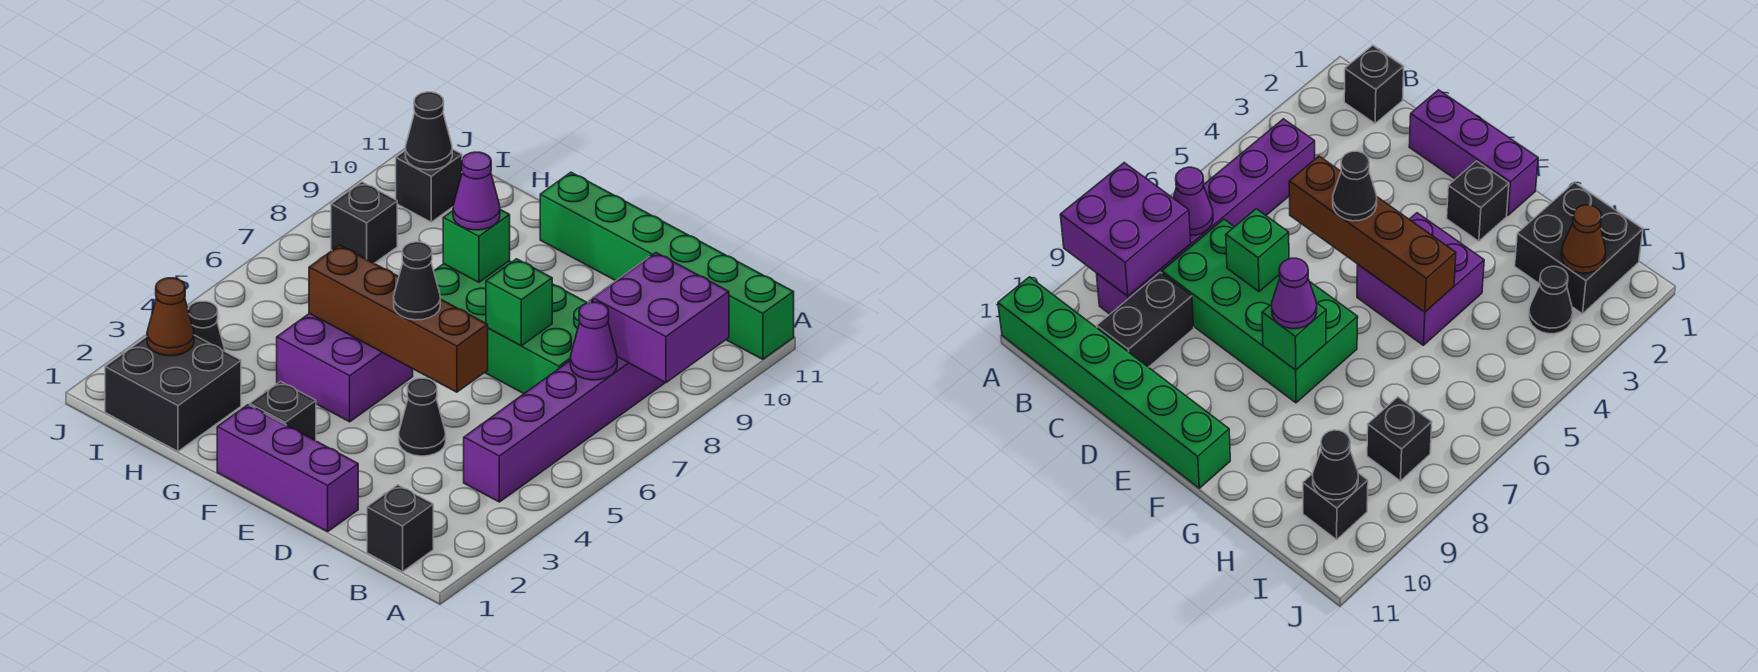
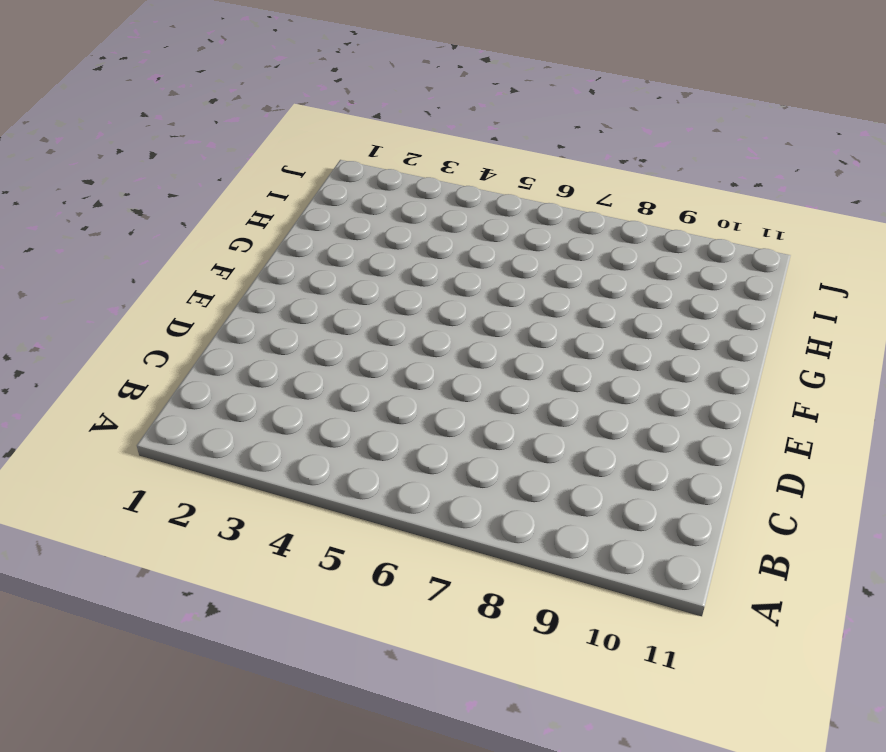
none -> green brick A11:F11 level 1
none -> black brick B1 level 1
none -> purple brick B4:B9 level 1

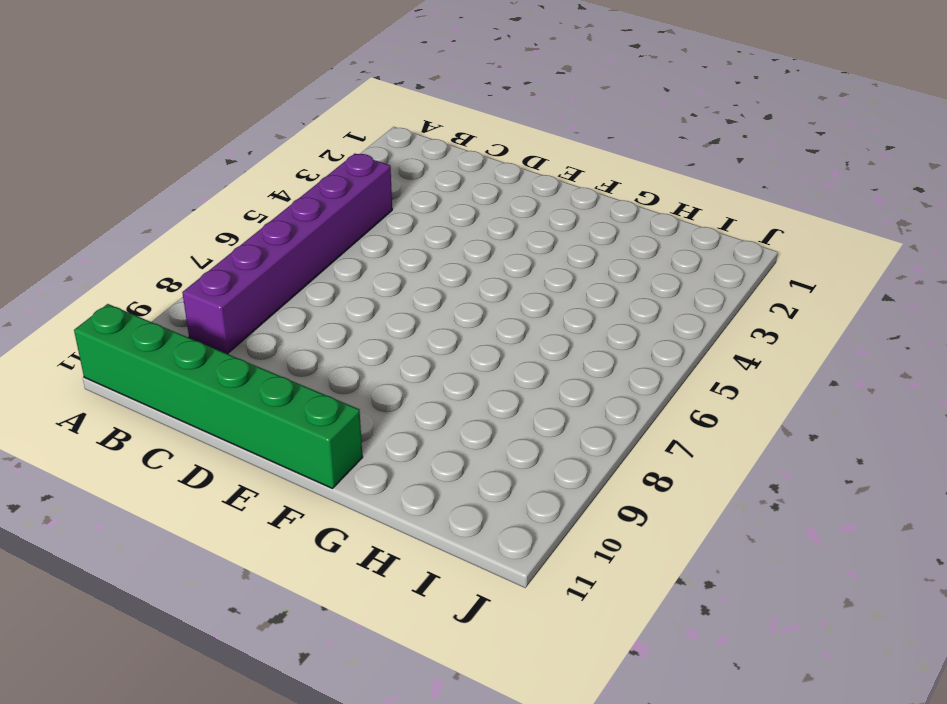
none -> black brick B1 level 1
none -> green brick C7:F8 level 1
none -> black brick C9:C10 level 1

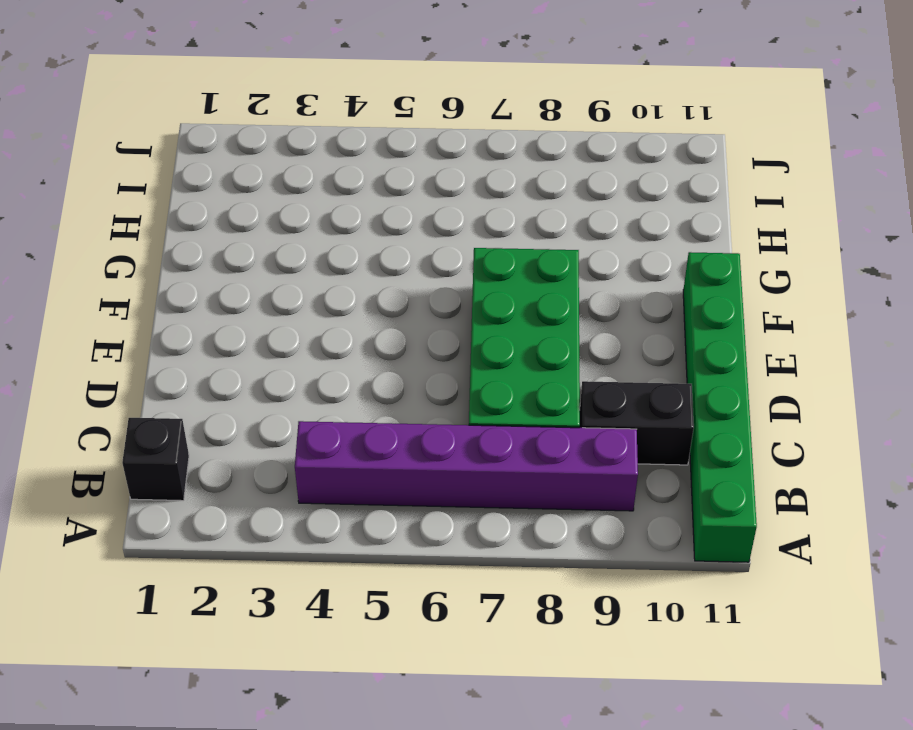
none -> purple brick D1:F1 level 1
none -> black cone D4 level 1
none -> black brick F2 level 1

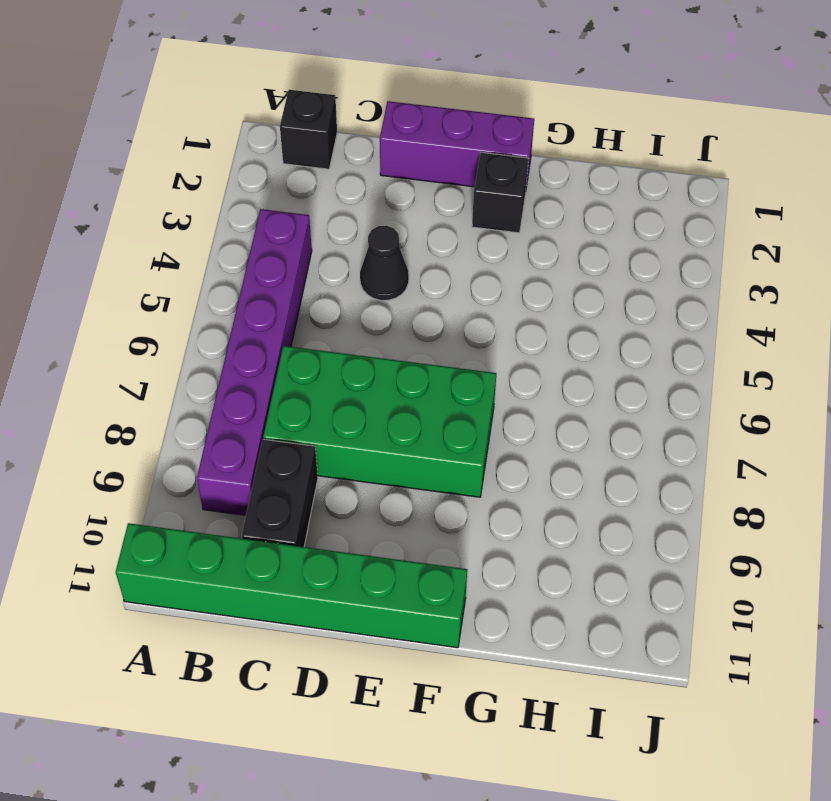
none -> purple brick F4:G5 level 1
none -> black brick H1:I2 level 1
none -> black cone I3 level 1

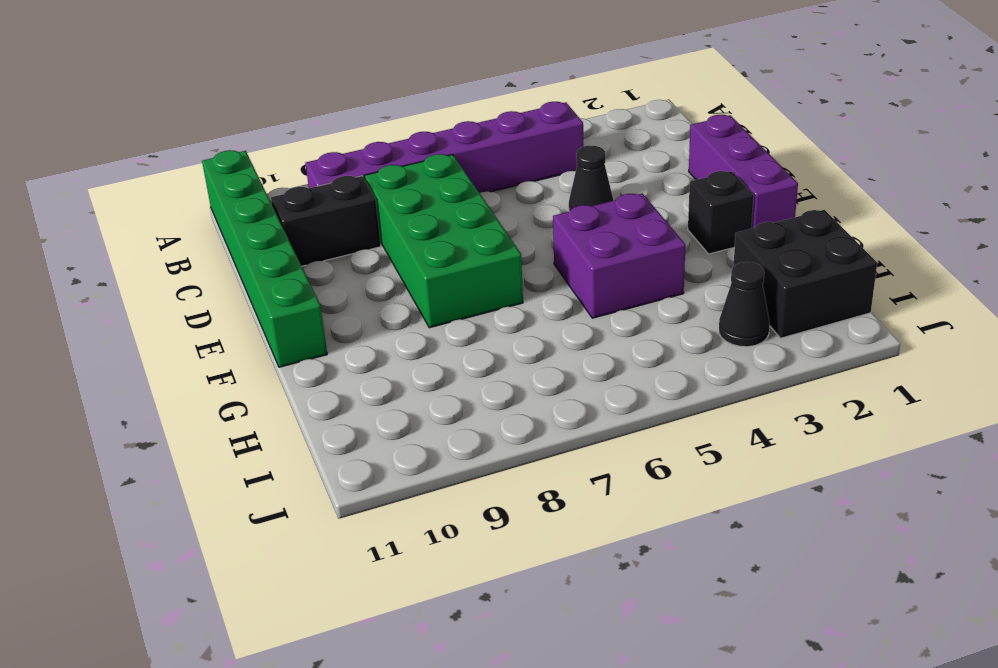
none -> black brick B1 level 1
none -> black brick I8 level 1
none -> black brick I10 level 1

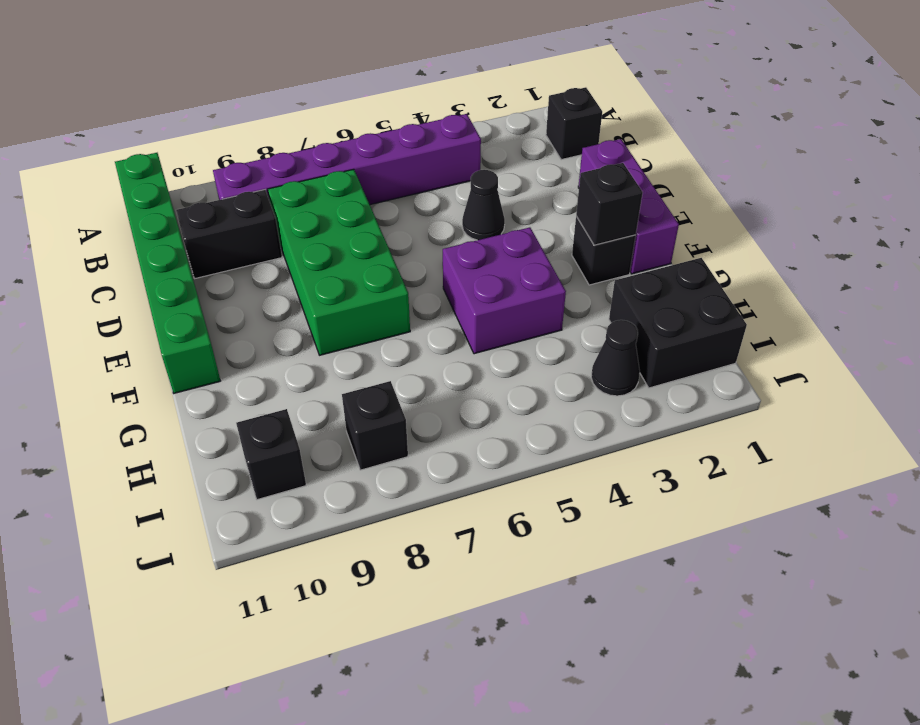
black brick F2 level 2 -> none
none -> purple brick A8:B9 level 2
none -> purple cone B7 level 2
none -> brown brick D5:G5 level 2

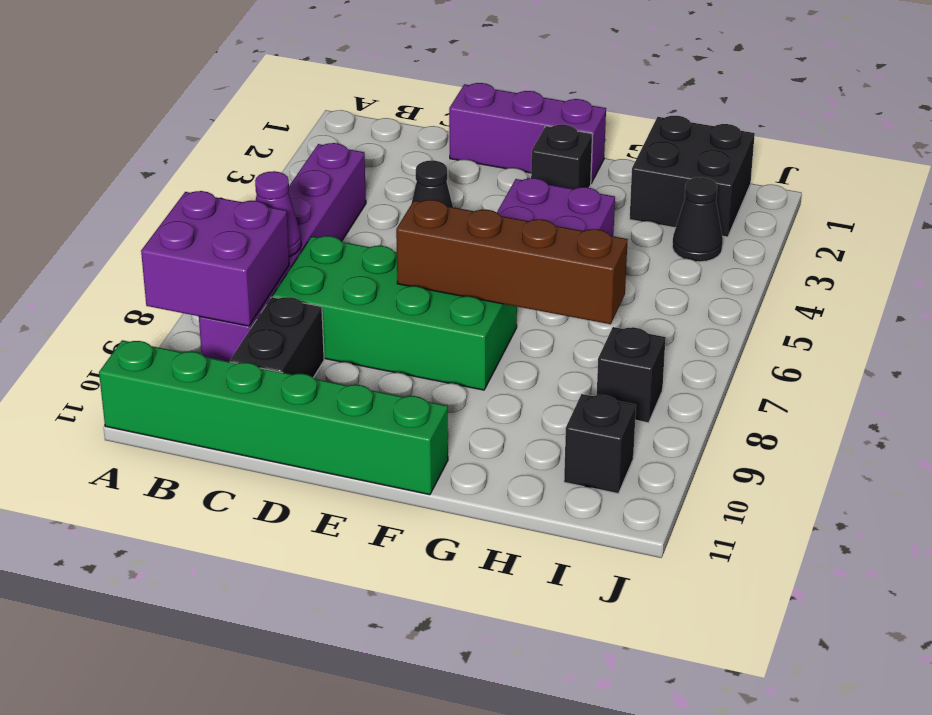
brown brick E7:H7 level 2 -> brown brick D5:G5 level 2
none -> black brick B1 level 1
none -> green brick D7 level 2
none -> green brick F8 level 2

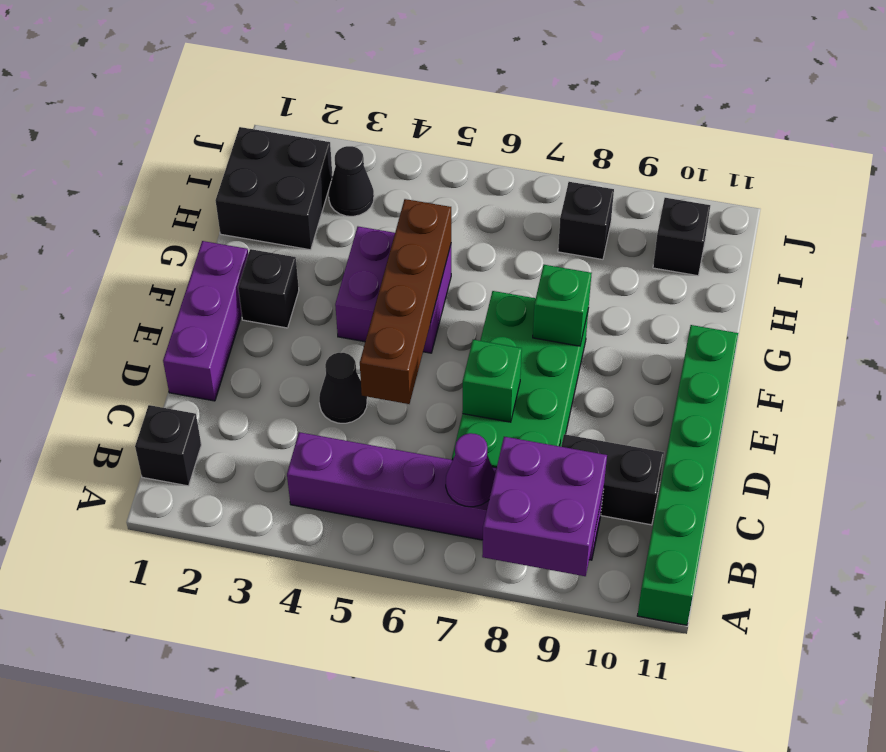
none -> brown cone I2 level 2
none -> black cone I10 level 2
none -> black cone E5 level 3

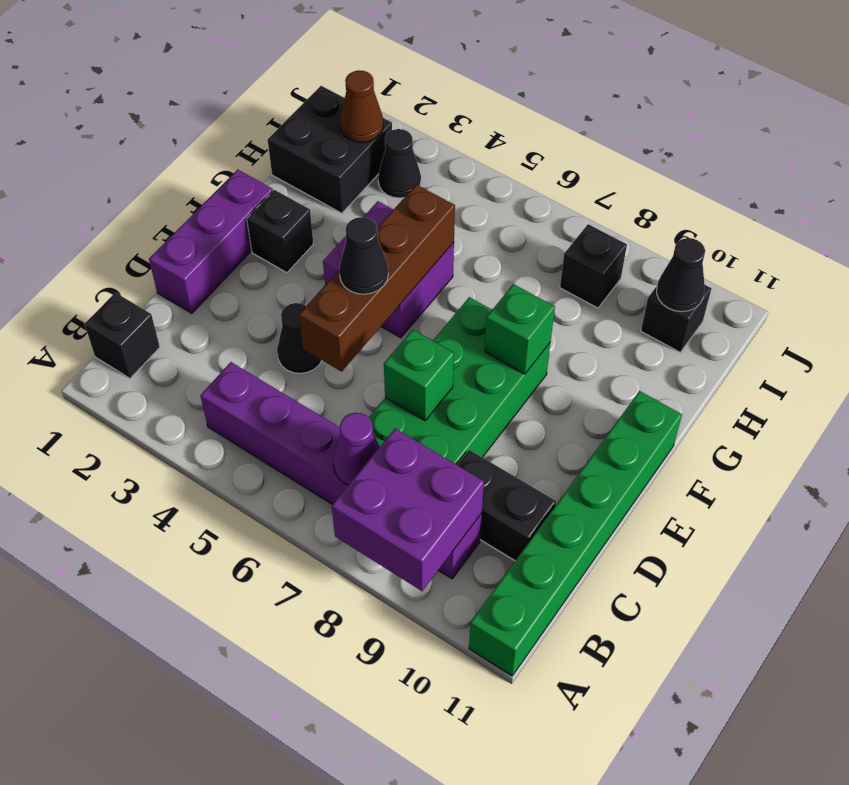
none -> purple cone F8 level 3

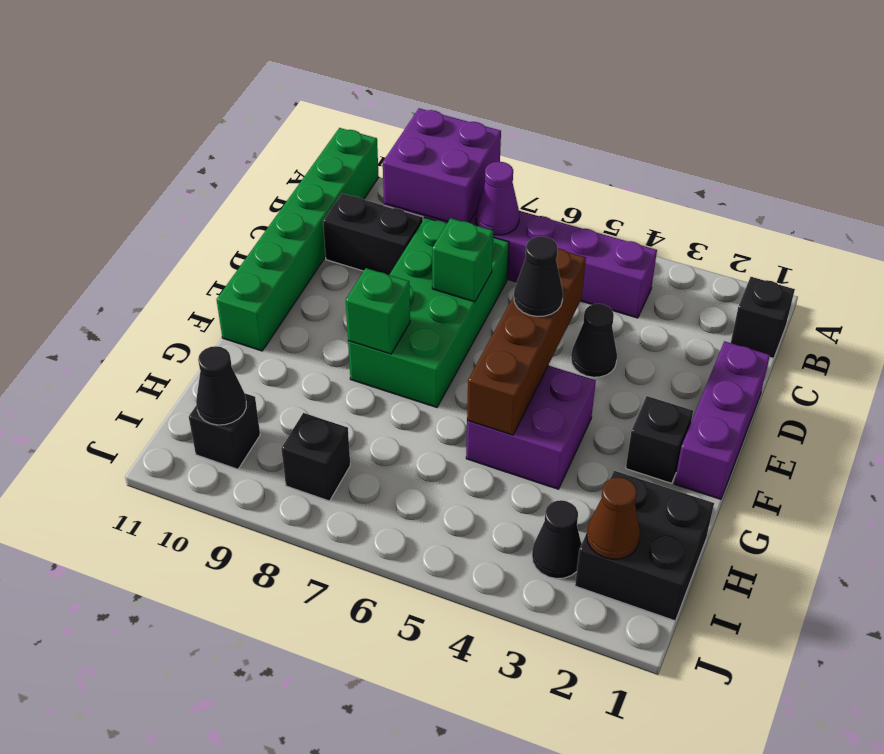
none -> purple cone F8 level 3

